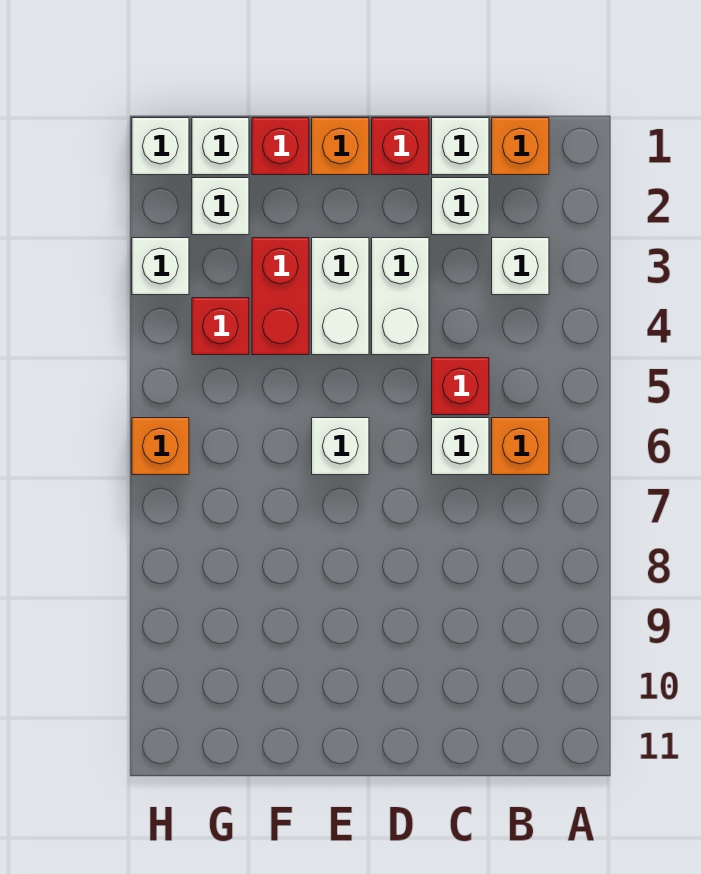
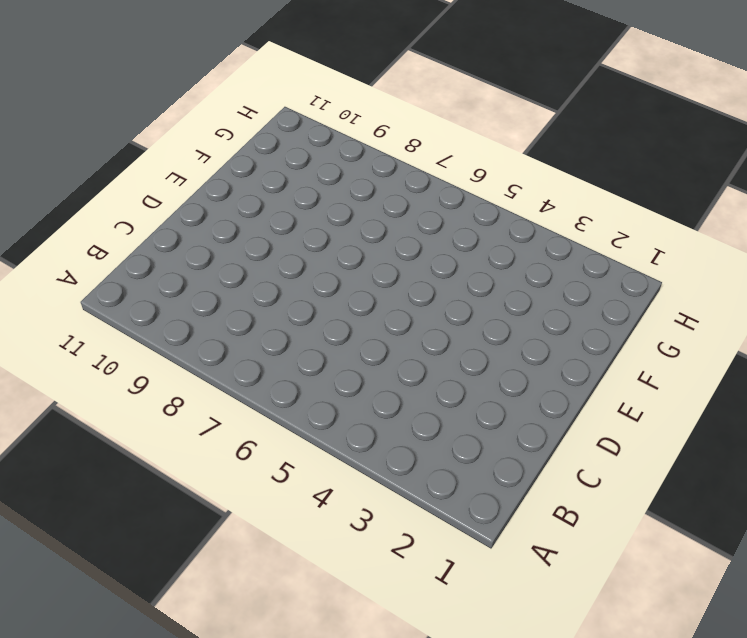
none -> orange brick B1 level 1
none -> white brick B3 level 1
none -> orange brick B6 level 1

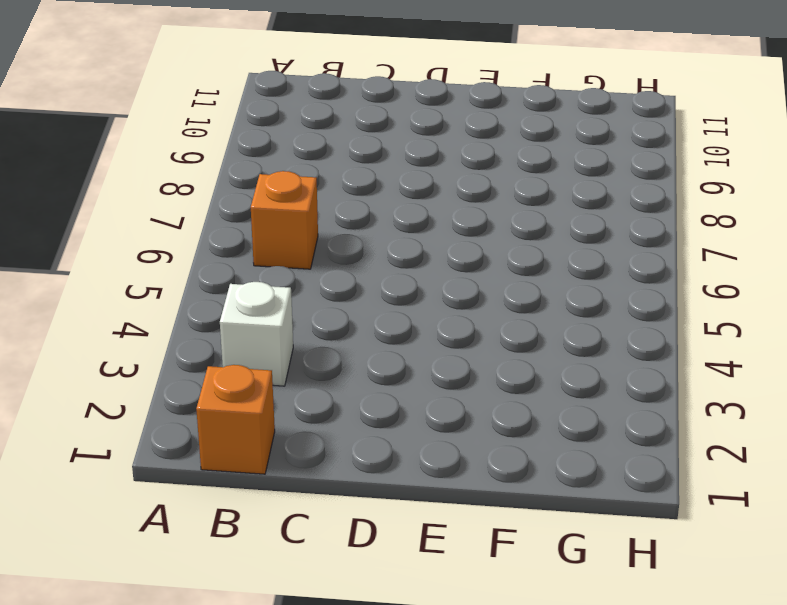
none -> white brick C1 level 1
none -> white brick C2 level 1
none -> red brick C5 level 1

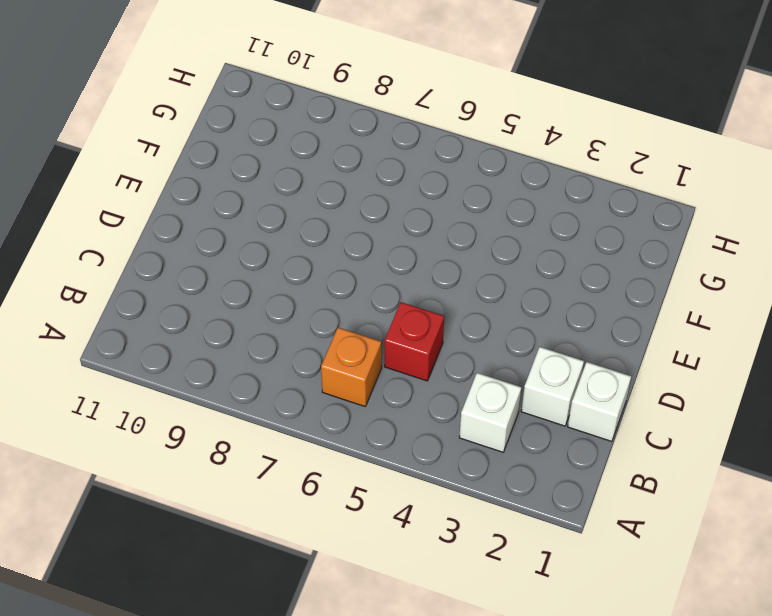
none -> orange brick B1 level 1
none -> white brick C6 level 1
none -> red brick D1 level 1

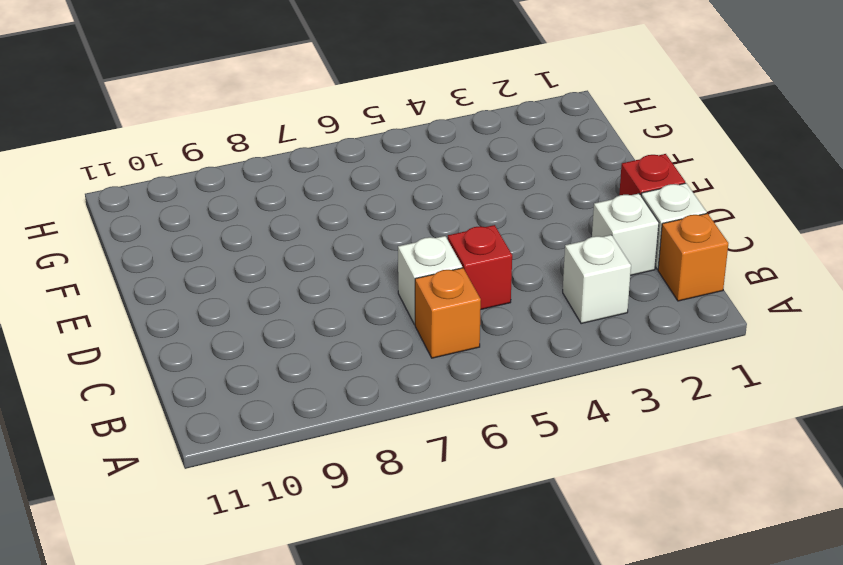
none -> white brick D3:D4 level 1
none -> orange brick E1 level 1
none -> white brick E3:E4 level 1

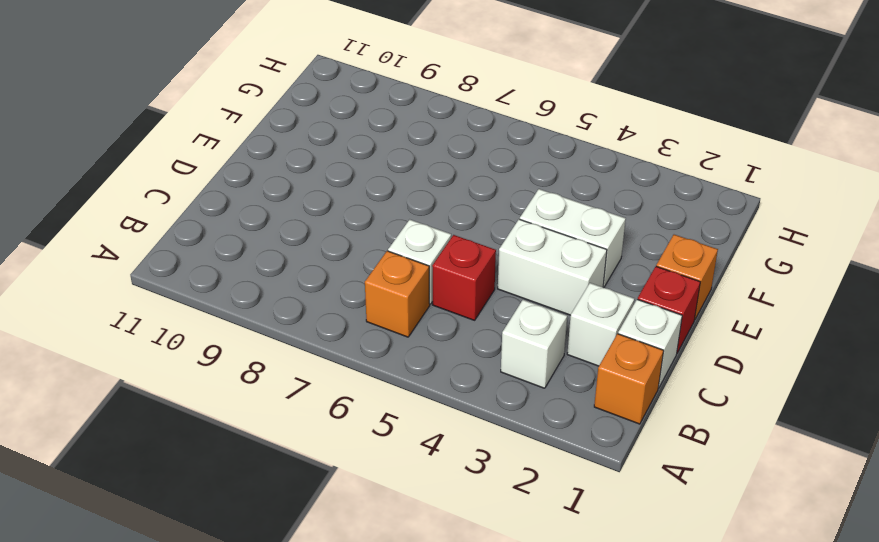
none -> white brick E6 level 1
none -> red brick F1 level 1
none -> red brick F3:F4 level 1

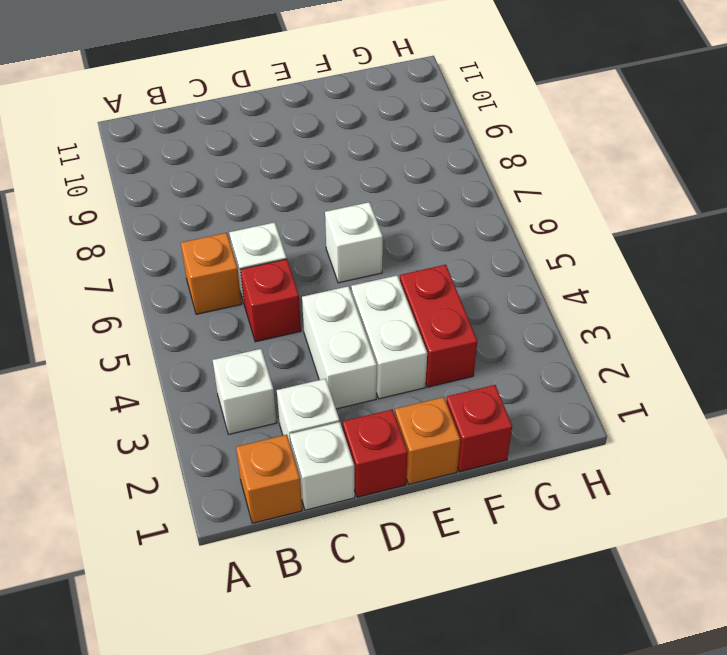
none -> white brick G1 level 1
none -> white brick G2 level 1
none -> red brick G4 level 1

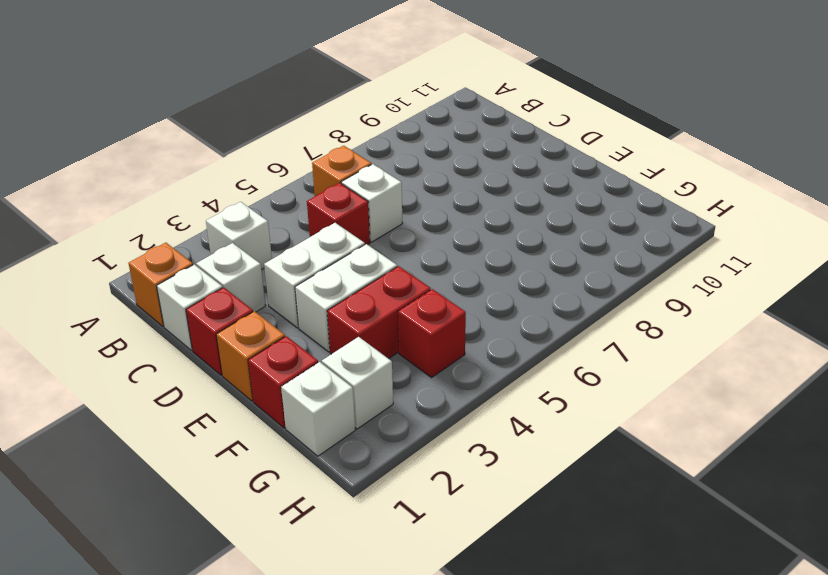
none -> white brick E6 level 1
none -> white brick H1 level 1
none -> white brick H3 level 1

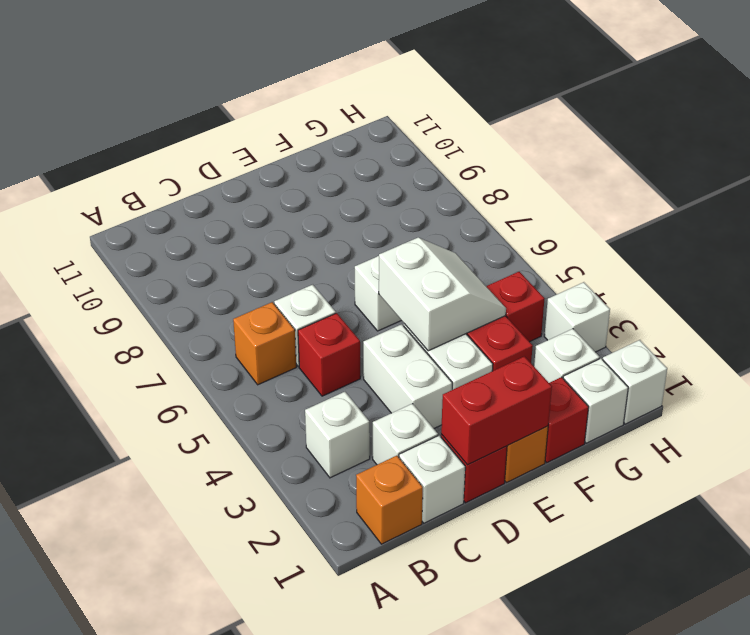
red brick D1:E1 level 2 -> none
white slope E4:F5 level 2 top E -> none
none -> orange brick H6 level 1

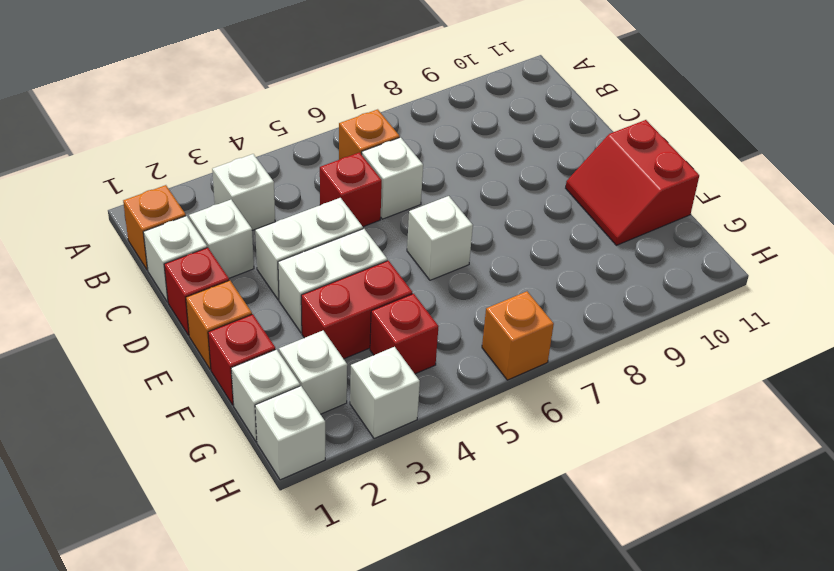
red slope E10:F11 level 1 top 11 -> none

